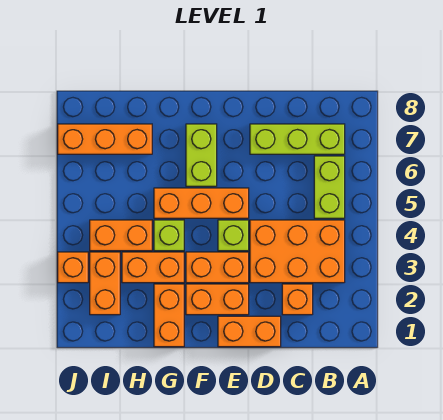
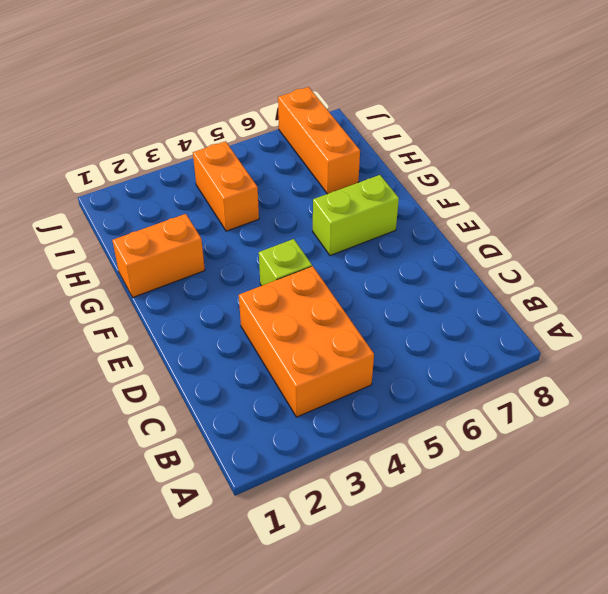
none -> lime brick B5:B6 level 1
none -> lime brick B7:D7 level 1
none -> orange brick C2 level 1

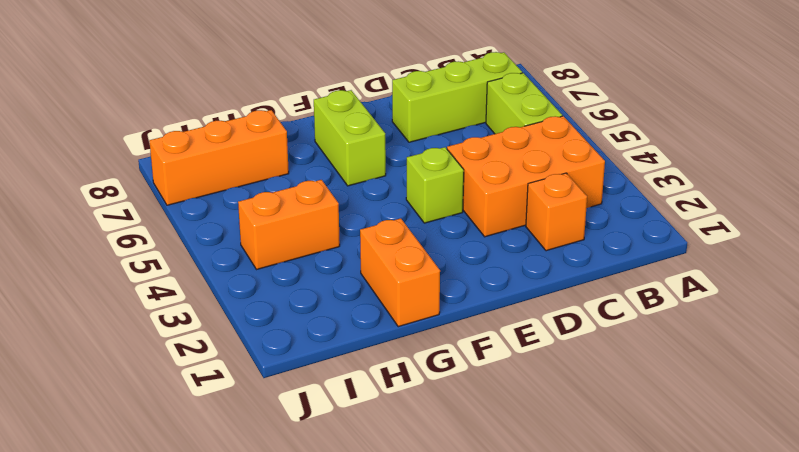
none -> orange brick D1:E1 level 1
none -> orange brick E2:F2 level 1
none -> orange brick E3:F3 level 1

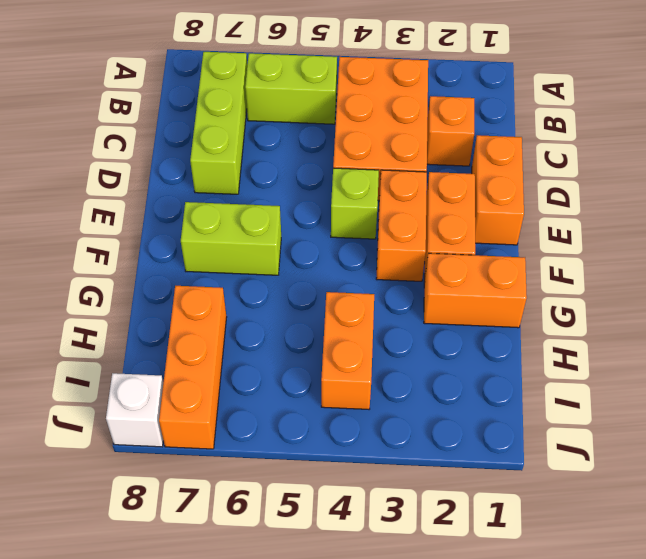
white brick J8 level 1 -> none
none -> orange brick E5:G5 level 1
none -> orange brick G3:H3 level 1
none -> lime brick G4 level 1

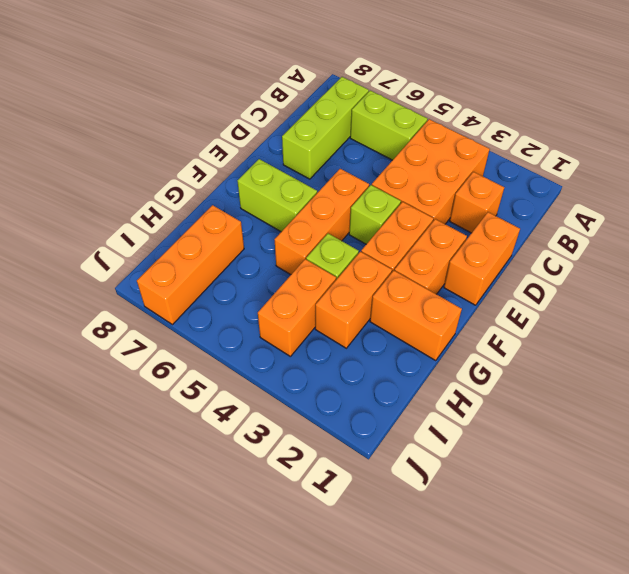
none -> orange brick I2:I3 level 1
none -> orange brick J3 level 1

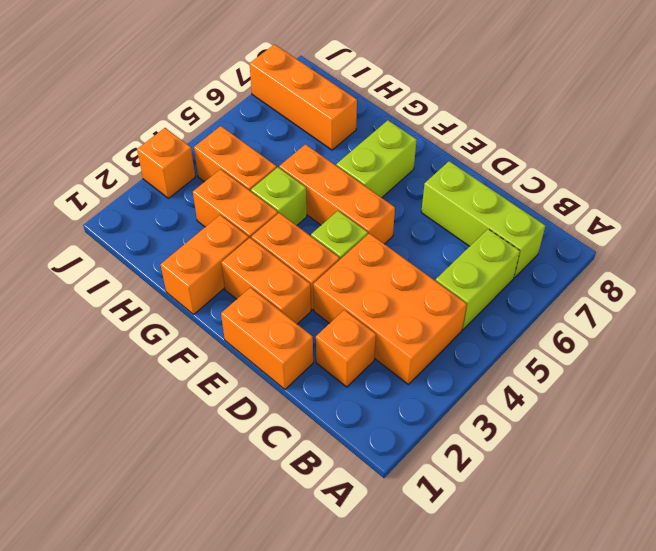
none -> orange brick I2:I3 level 1

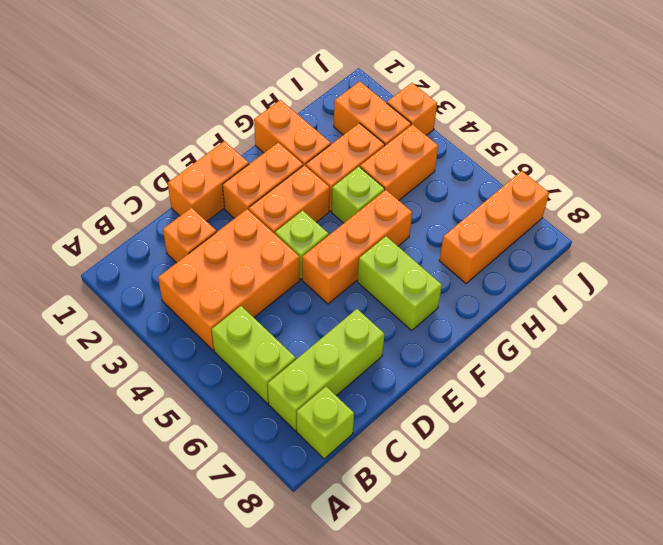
lime brick B8 level 1 -> none

